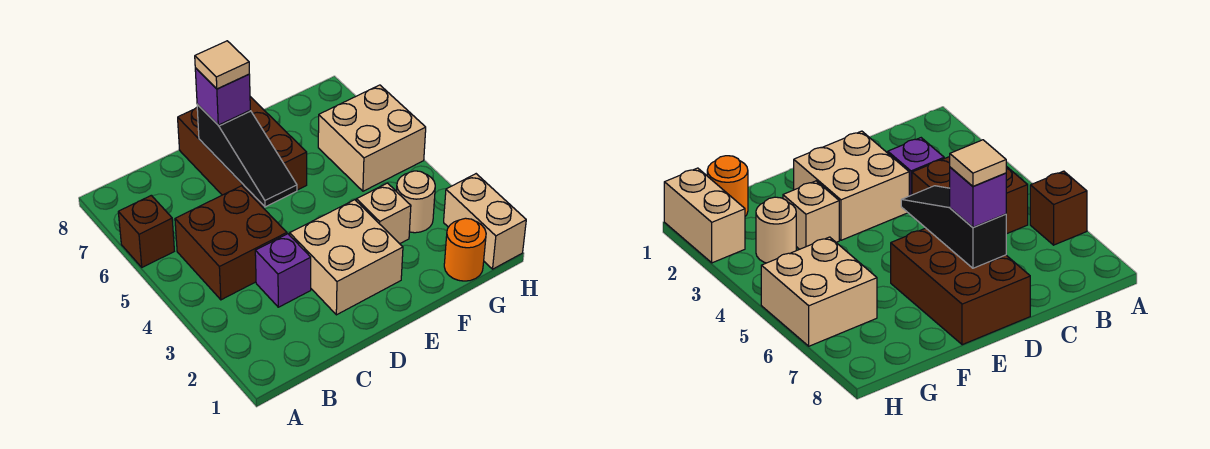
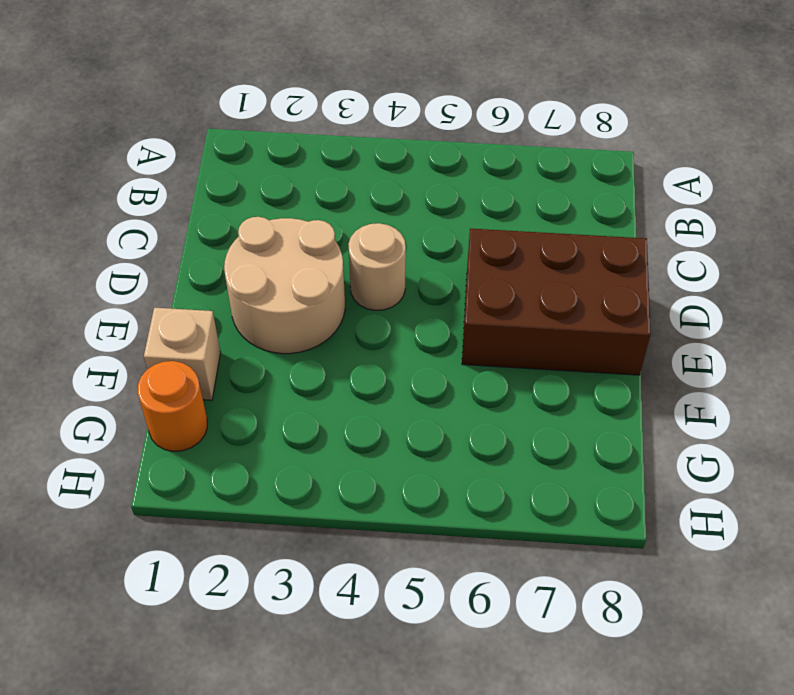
tan round brick D2:E3 level 1 -> tan brick D2:E3 level 1
tan round brick D4 level 1 -> tan round brick G3 level 1
tan brick F1 level 1 -> tan brick F3 level 1
none -> brown brick A6 level 1
none -> brown brick B4:C5 level 1
none -> purple brick C3 level 1

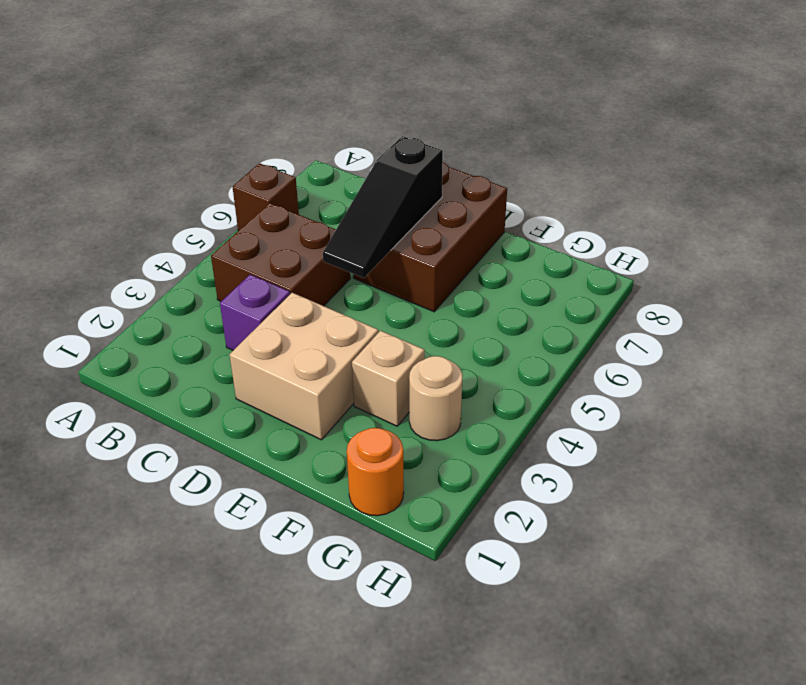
none -> tan brick G5:H6 level 1
none -> tan brick H1:H2 level 1
none -> purple brick D7 level 3

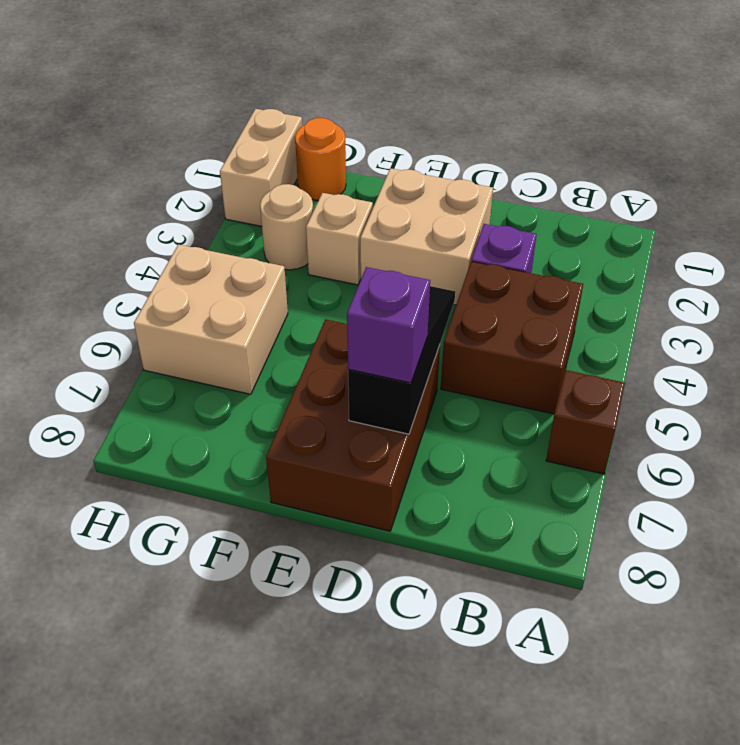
none -> tan tile D7 level 4

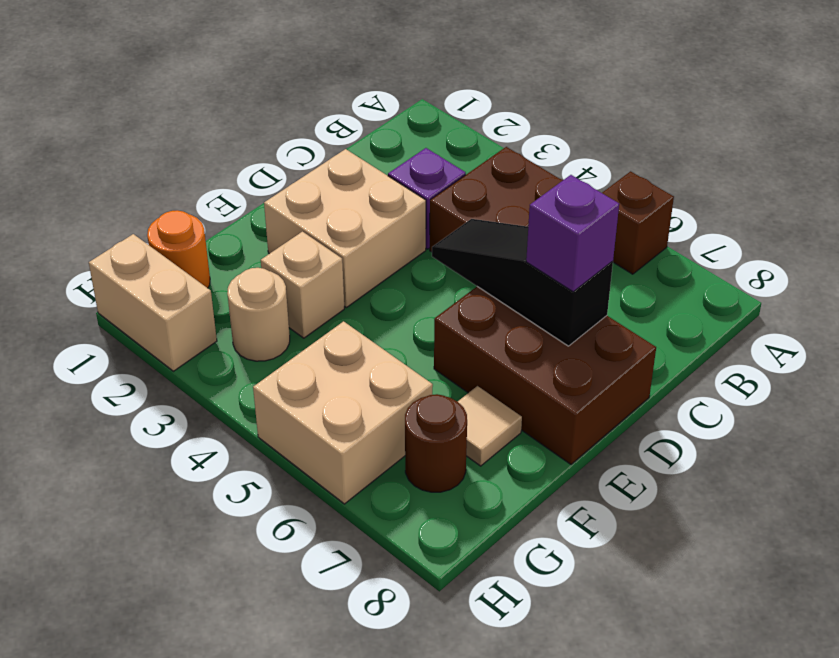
tan tile F7 level 1 -> tan tile D7 level 4
brown round brick G7 level 1 -> none

